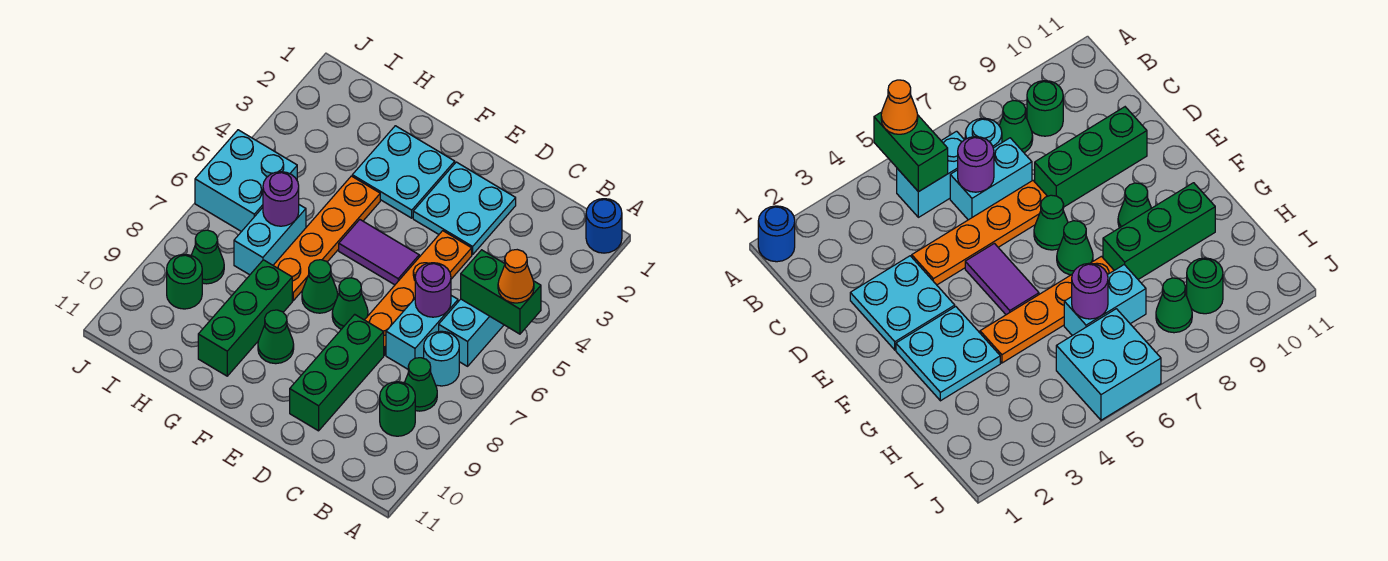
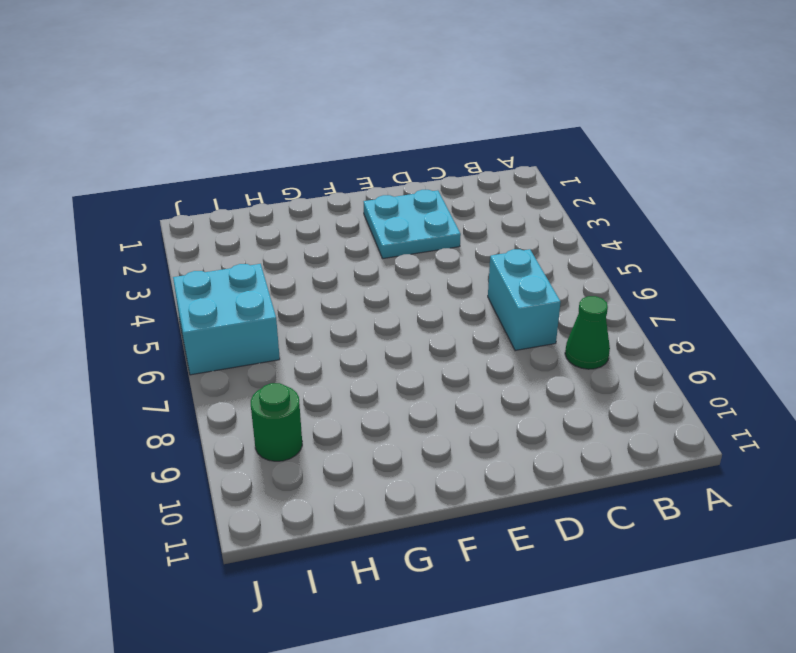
none -> blue round brick A1 level 1
none -> cyan brick B5:B6 level 1
none -> cyan round brick B7 level 1

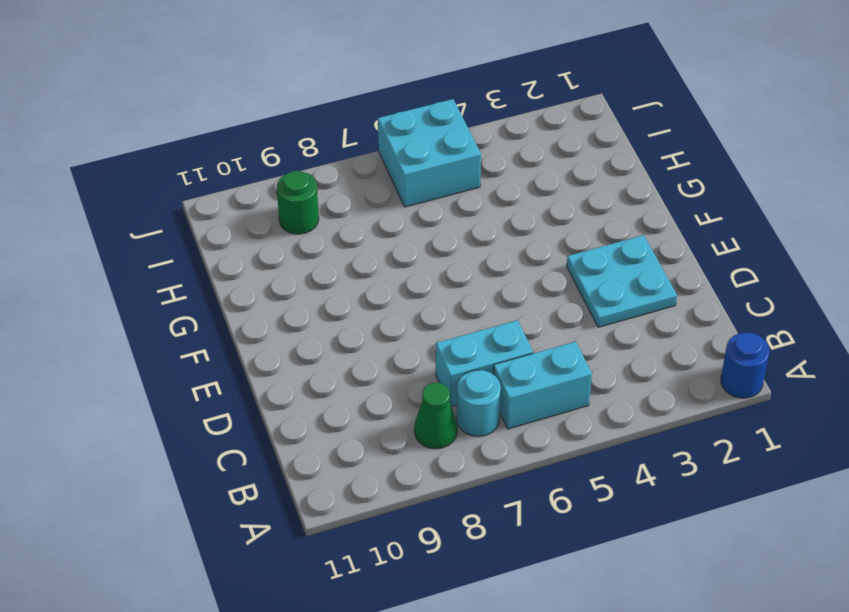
none -> green round brick B9 level 1
none -> orange plate D4:D7 level 1
none -> green brick D8:D10 level 1

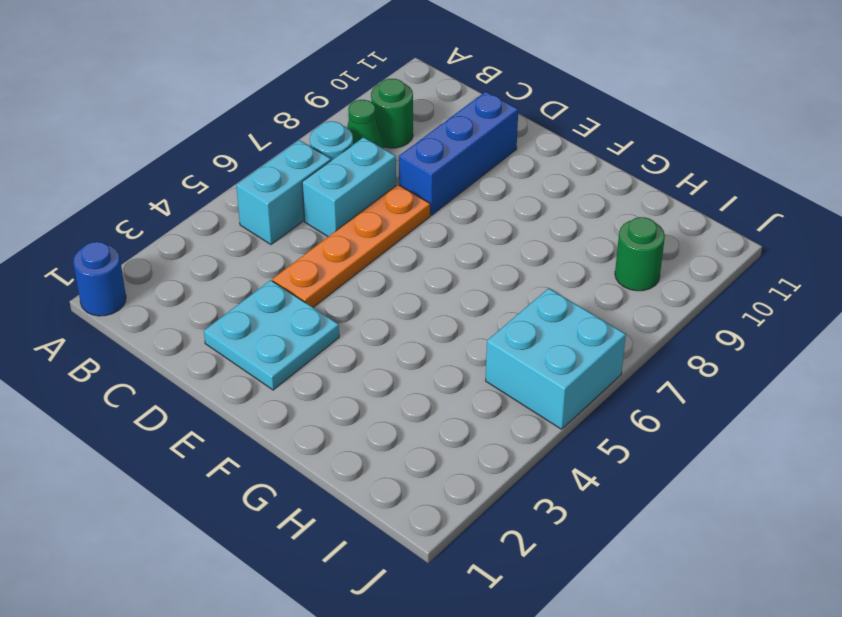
blue brick D8:D10 level 1 -> green brick D8:D10 level 1
none -> purple tile E5:F5 level 1
none -> green cone E7 level 1
none -> cyan plate F2:G3 level 1

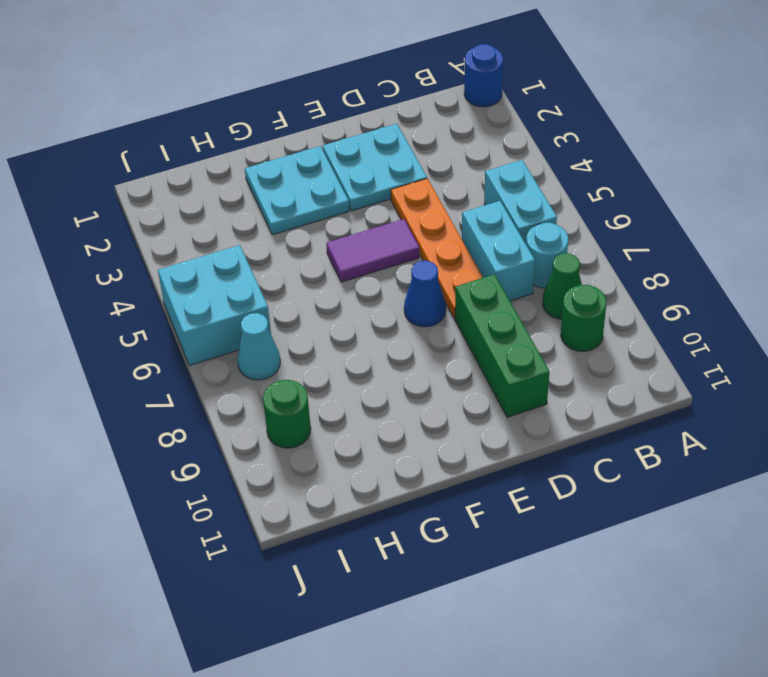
blue cone E7 level 1 -> green cone E7 level 1
cyan cone I7 level 1 -> none
none -> green cone F7 level 1
none -> green cone F9 level 1
none -> orange plate G4:G7 level 1

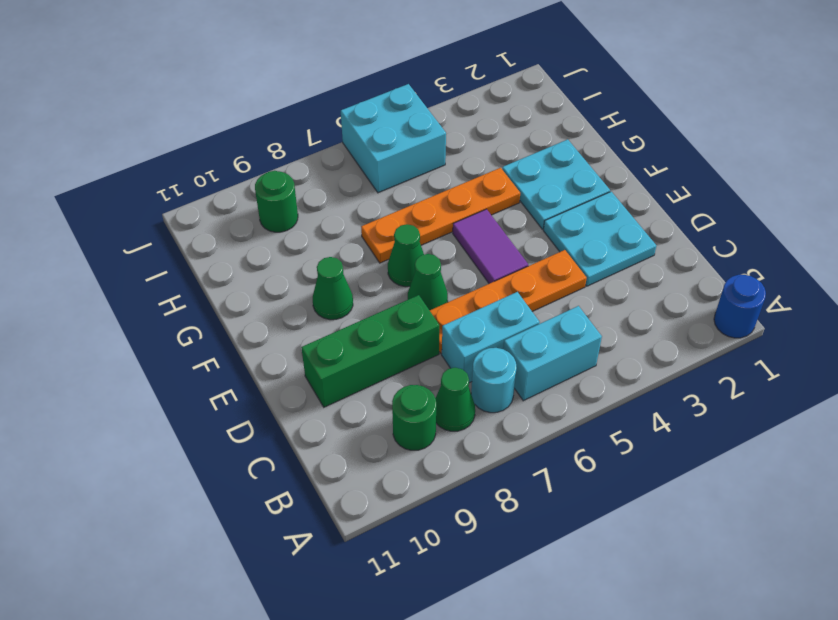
none -> green brick G8:G10 level 1
none -> cyan brick H6:H7 level 1
none -> green cone I8 level 1

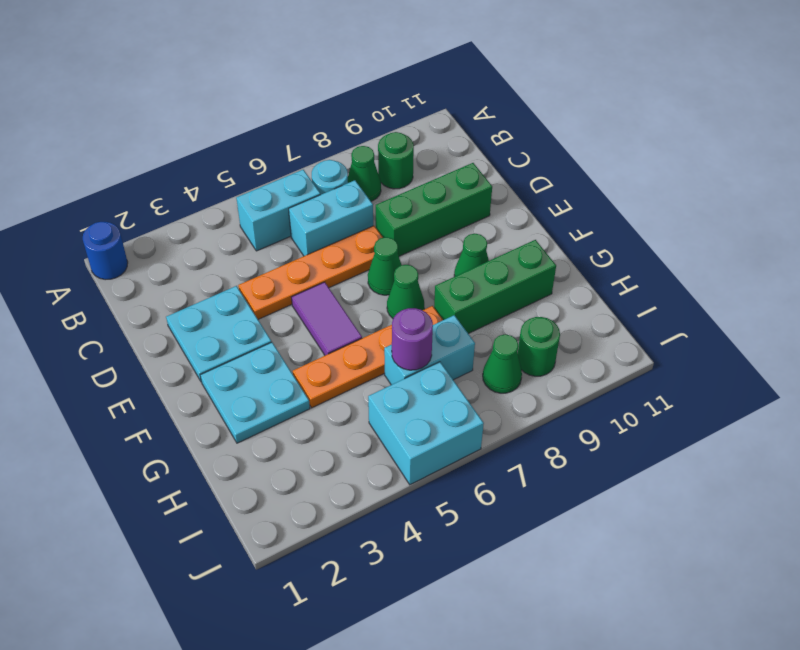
none -> green brick A5:B5 level 2
none -> purple round brick C6 level 2
none -> orange cone A5 level 3

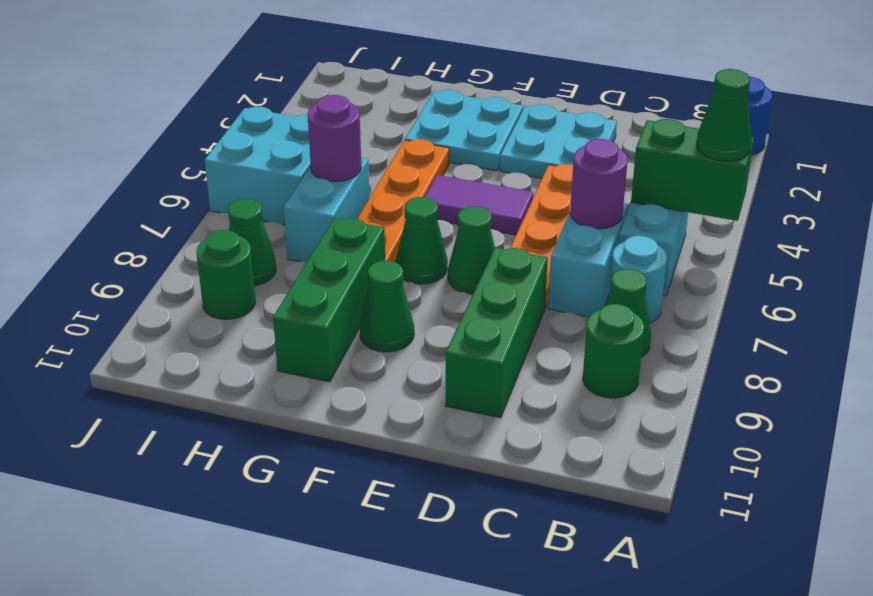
green cone A5 level 3 -> orange cone A5 level 3

